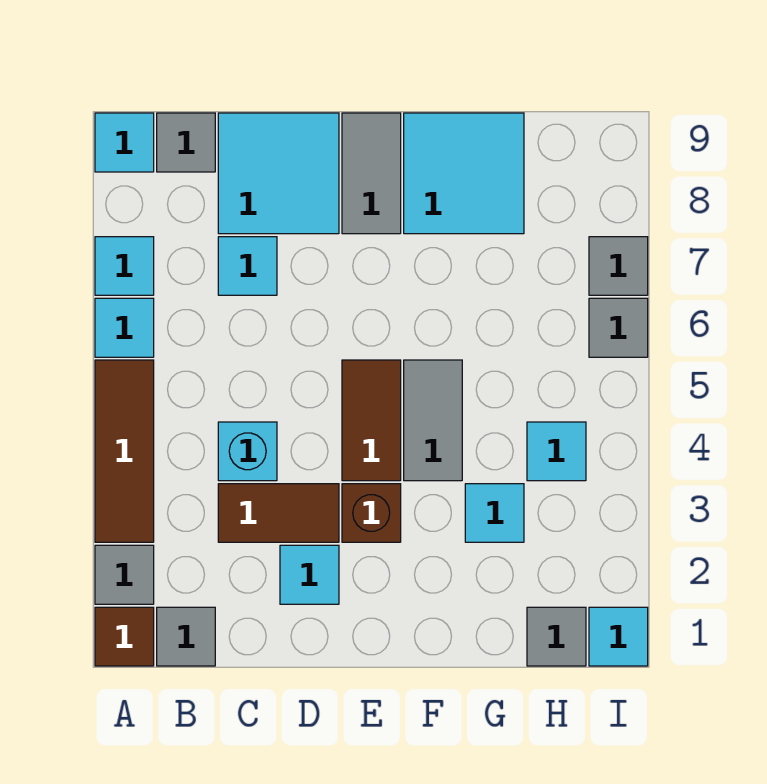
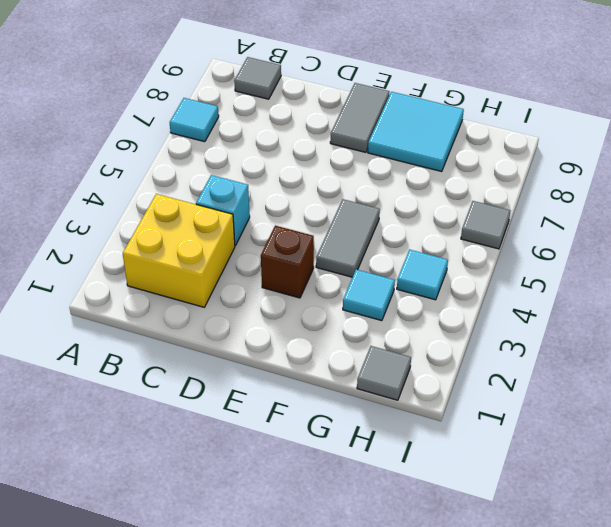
yellow brick B2:C3 level 1 -> brown tile C3:D3 level 1
none -> brown tile A1 level 1
none -> grey tile A2 level 1
none -> brown tile A3:A5 level 1

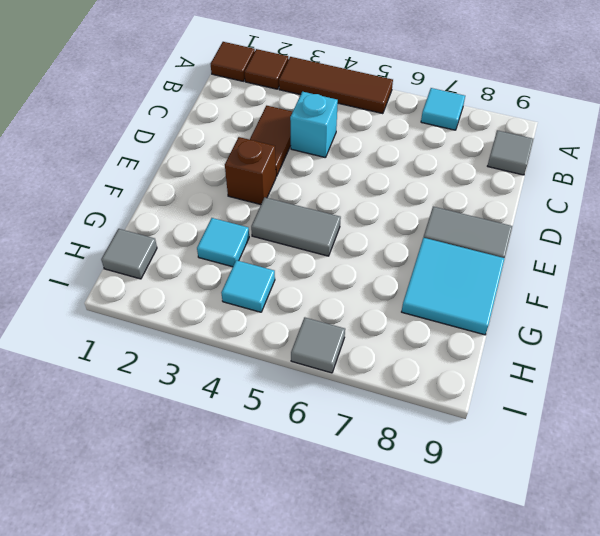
brown tile A2 level 1 -> grey tile A2 level 1
none -> cyan tile A6 level 1
none -> cyan tile A9 level 1
none -> grey tile B1 level 1

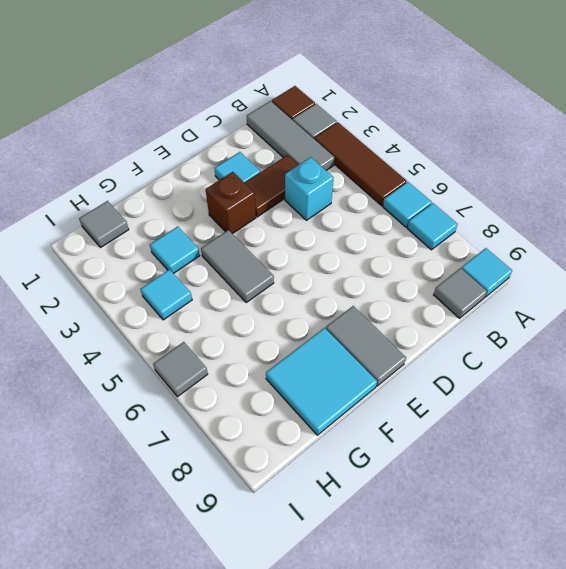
grey tile B1:B3 level 1 -> grey tile B1 level 1
none -> cyan tile C7 level 1
none -> cyan tile C8:D9 level 1
none -> brown tile E4:E5 level 1

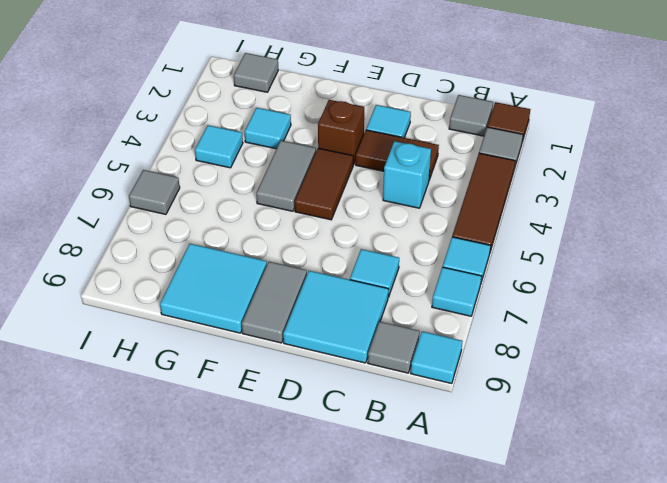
none -> cyan tile I1 level 1
none -> grey tile I7 level 1

